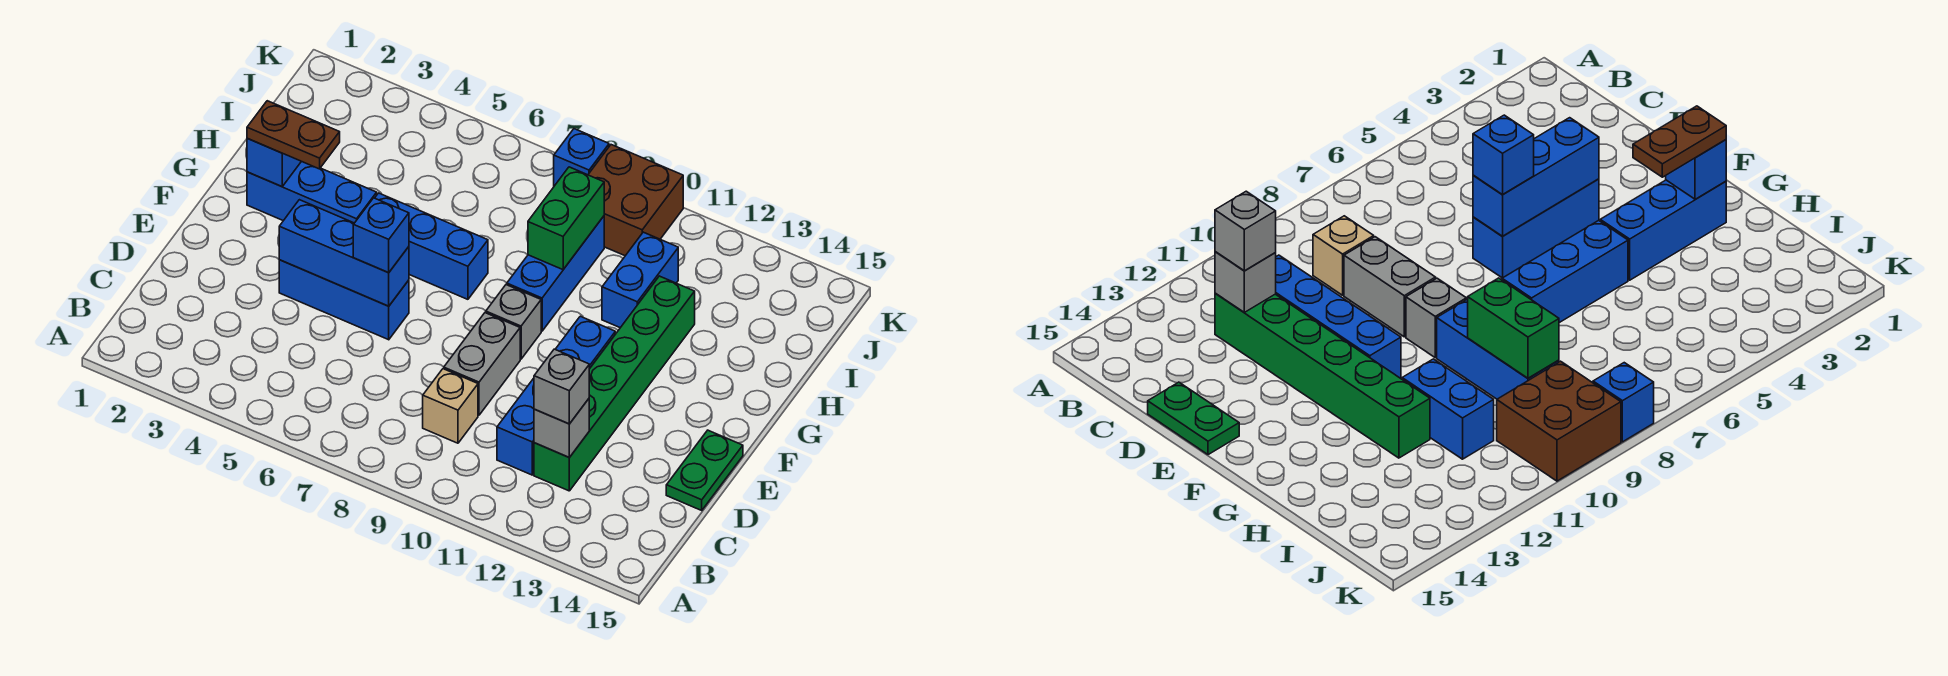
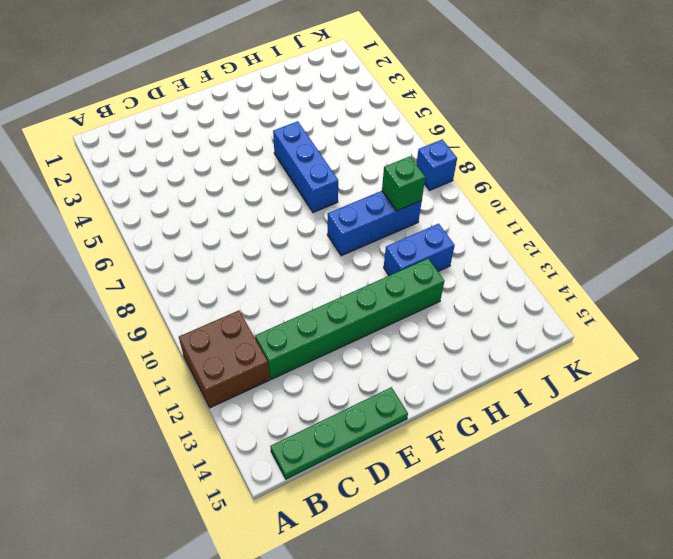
brown brick A11:B12 level 1 -> brown brick J9:K10 level 1
green plate B15:E15 level 1 -> green plate D15:E15 level 1
green brick I9 level 2 -> green brick H9:I9 level 2
none -> tan brick C9 level 1
none -> blue brick C11:F11 level 1
none -> grey brick D9:E9 level 1

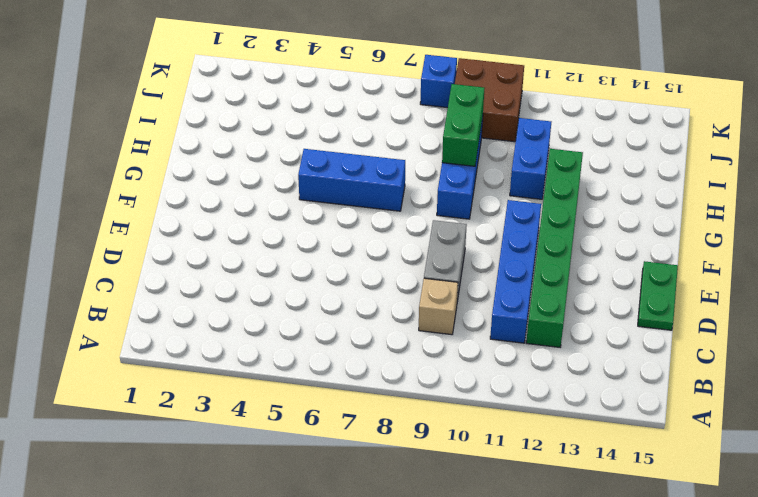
none -> blue brick E4:E6 level 1
none -> grey brick F9 level 1
none -> blue brick G2:G4 level 1

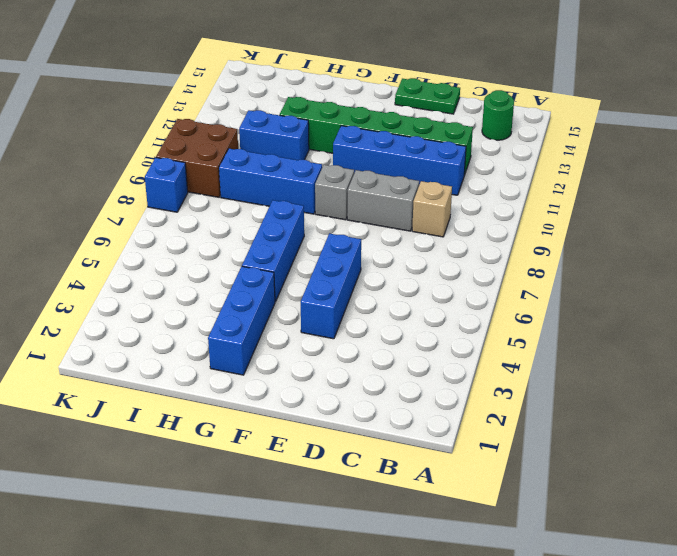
green round brick B14 level 1 -> none
none -> grey brick C12 level 2
none -> blue brick E4:E6 level 2
none -> blue brick G2 level 2

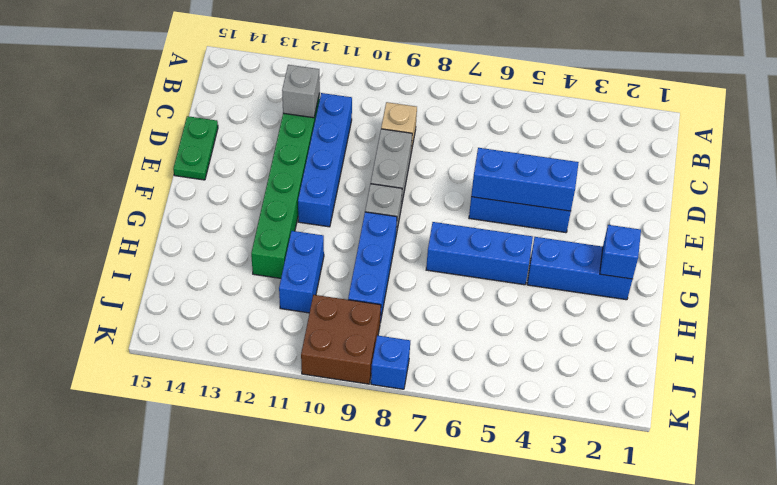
none -> green brick H9:I9 level 2
none -> grey brick C12 level 3
none -> blue brick E6 level 3

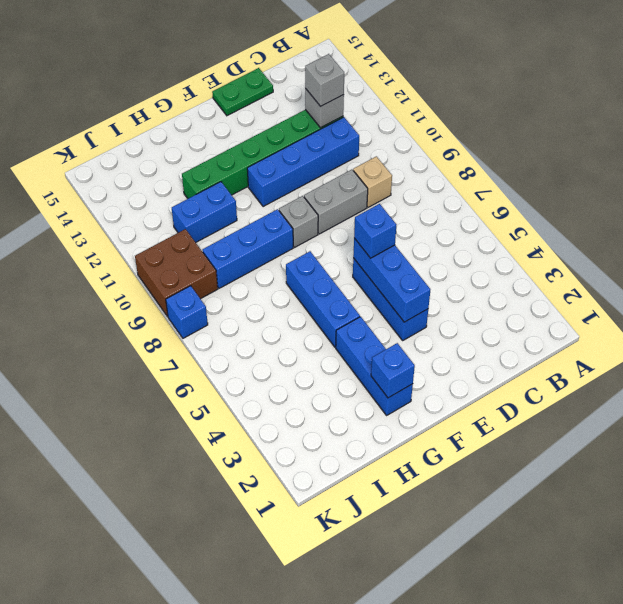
none -> green brick H9:I9 level 2
none -> brown plate G2:G3 level 3

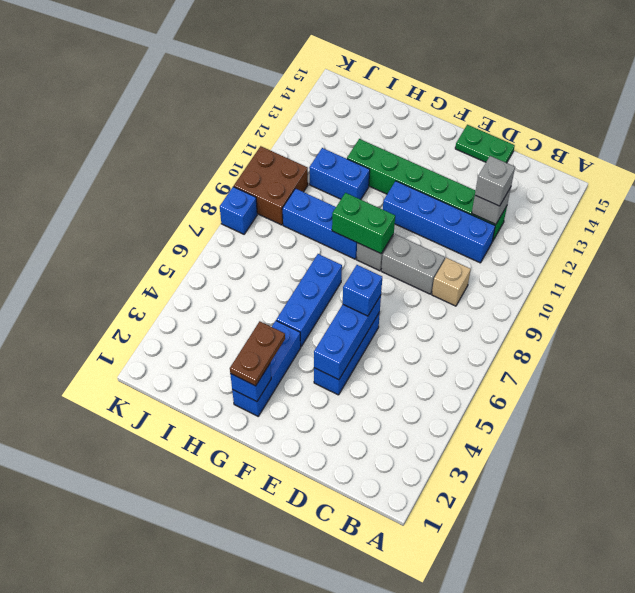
green brick F9:G9 level 2 -> green brick H9:I9 level 2

